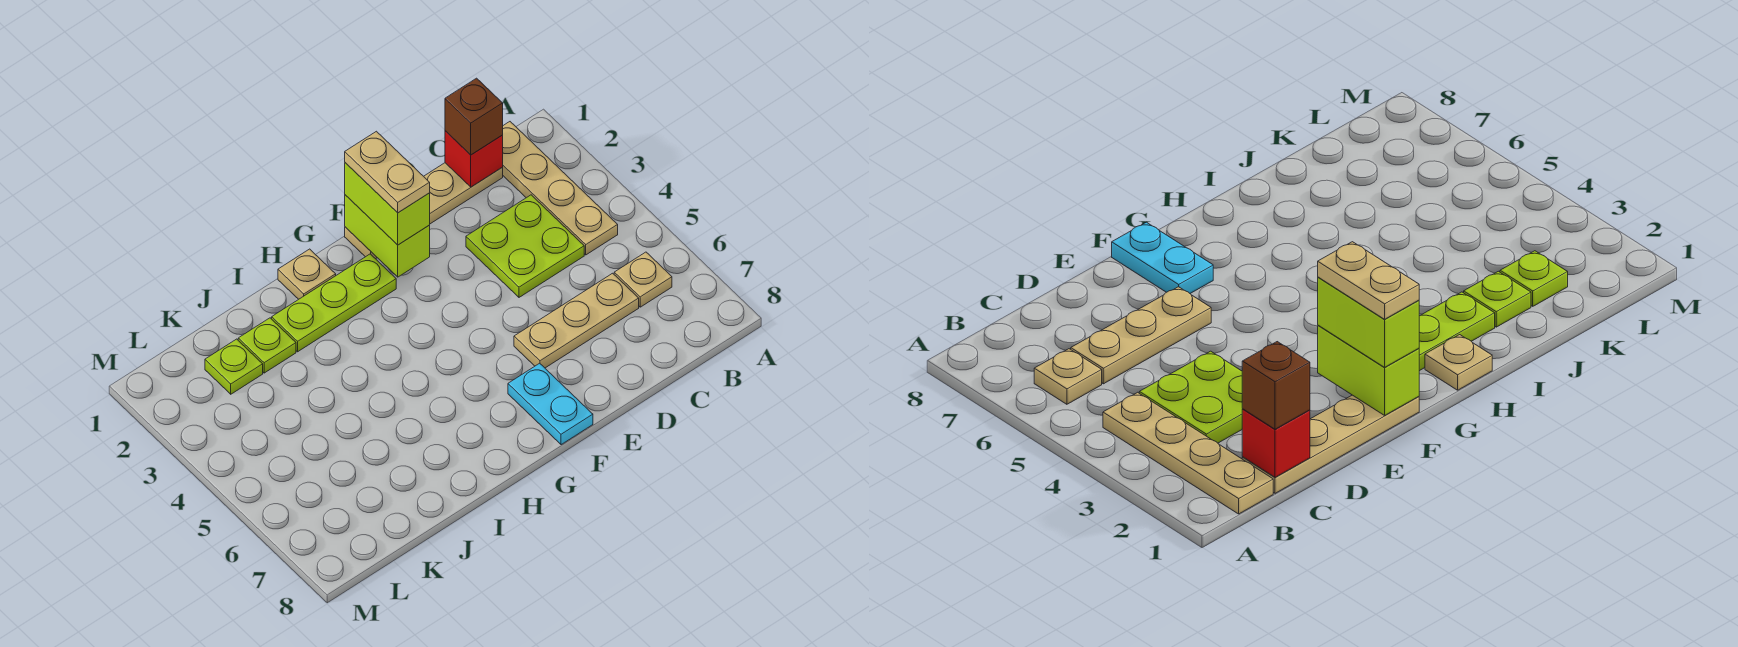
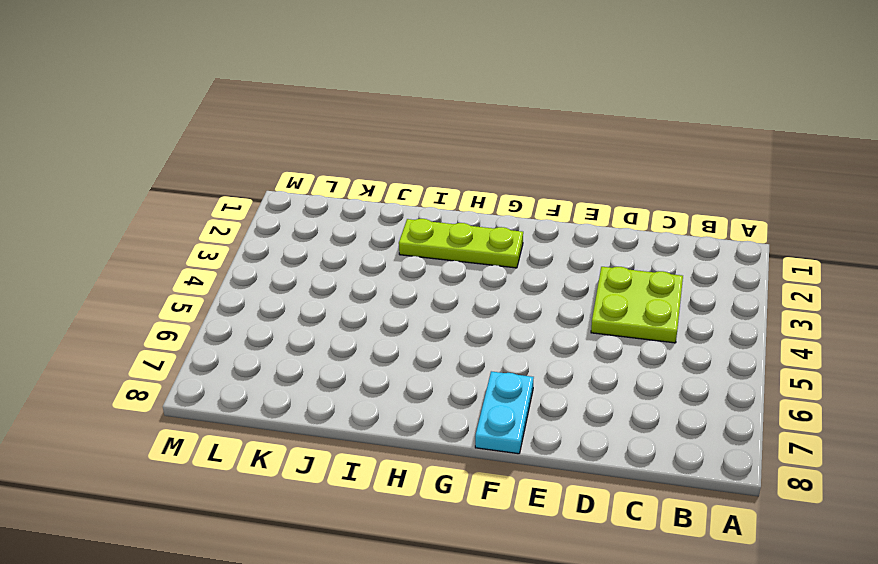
none -> tan plate B1:B4 level 1
none -> tan plate B6 level 1
none -> tan plate C1:F1 level 1

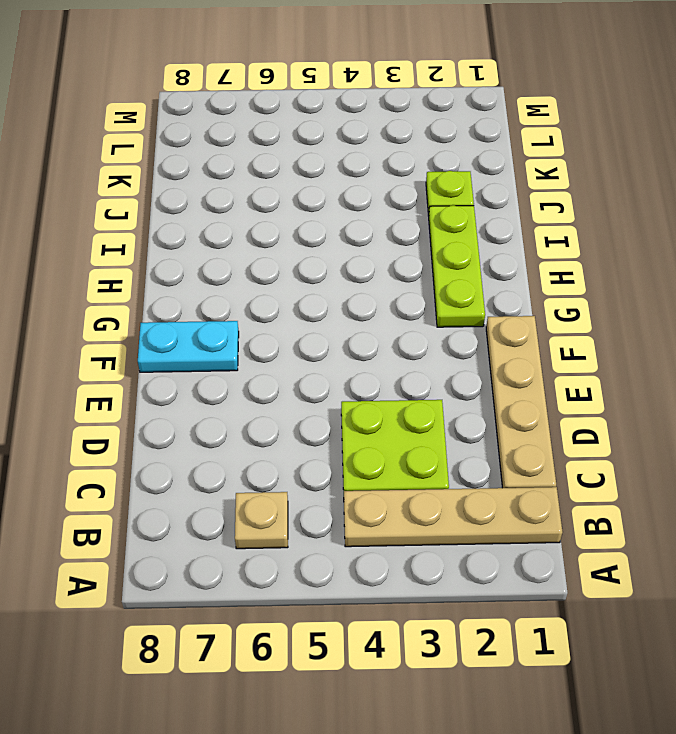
none -> tan plate C6:E6 level 1
none -> tan plate H1 level 1
none -> lime plate K2 level 1

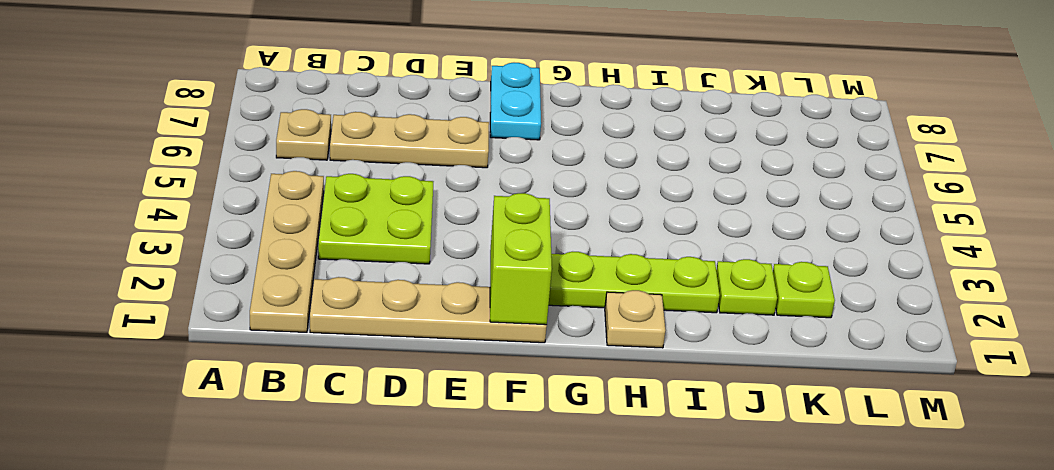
none -> red brick C1 level 2
none -> brown brick C1 level 3
none -> lime brick F1:F2 level 3

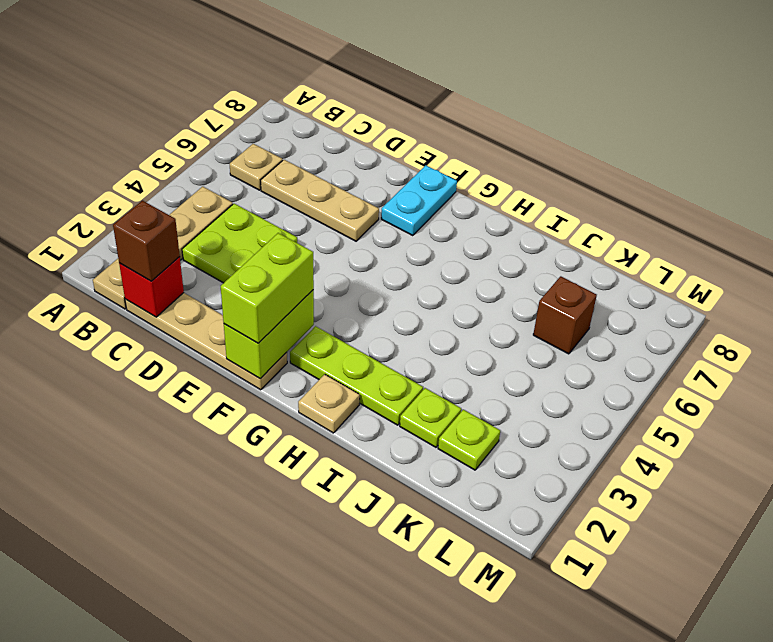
brown brick K6 level 1 -> none
none -> tan plate F1:F2 level 4

